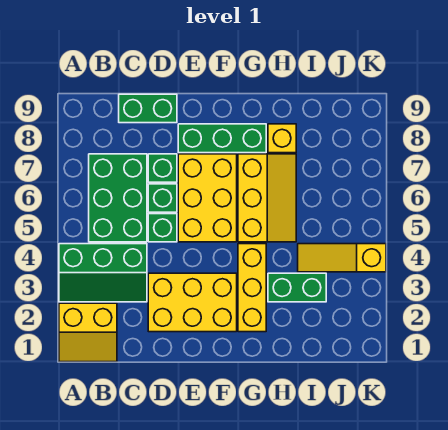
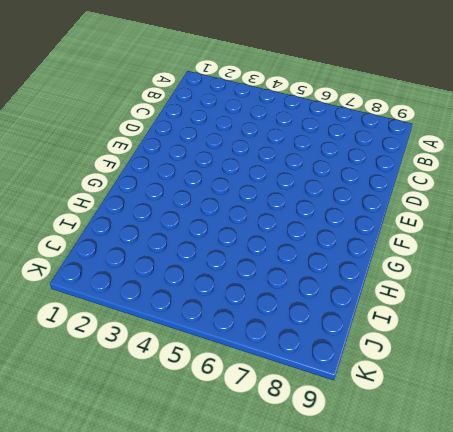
none -> yellow slope A1:B2 level 1 top 2
none -> green slope A3:C4 level 1 top 4
none -> green brick B5:C7 level 1

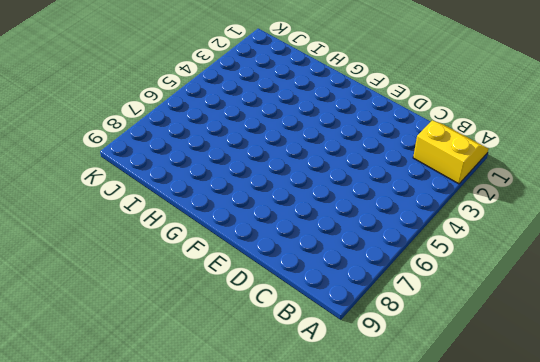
none -> green slope A3:C4 level 1 top 4
none -> green brick B5:C7 level 1
none -> green brick C9:D9 level 1

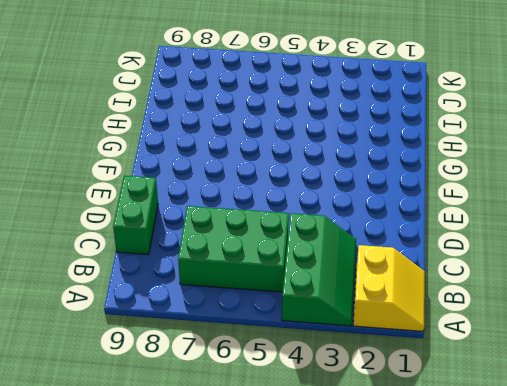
none -> yellow brick D2:F3 level 1
none -> green brick D5 level 1
none -> green brick D6 level 1

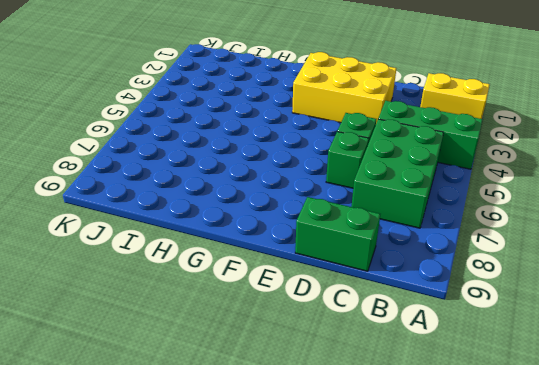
none -> green brick D7 level 1
none -> yellow brick E5:F7 level 1
none -> green brick E8:G8 level 1

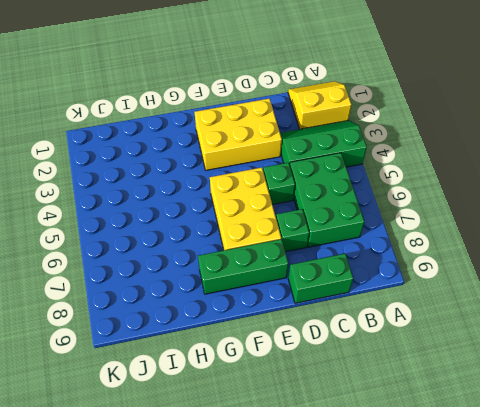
none -> green brick D6 level 1
none -> yellow brick G2:G4 level 1
none -> yellow slope G5:H7 level 1 top G

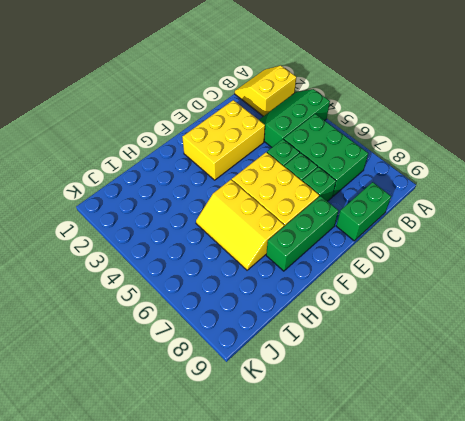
none -> yellow brick G2:G4 level 1
none -> green brick H3:I3 level 1
none -> yellow brick H8 level 1

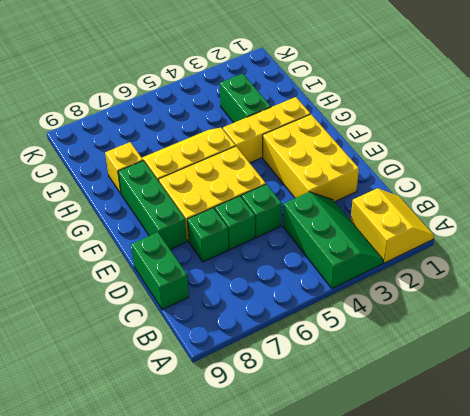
none -> green brick B5:C7 level 1
none -> yellow slope I4:K4 level 1 top K

